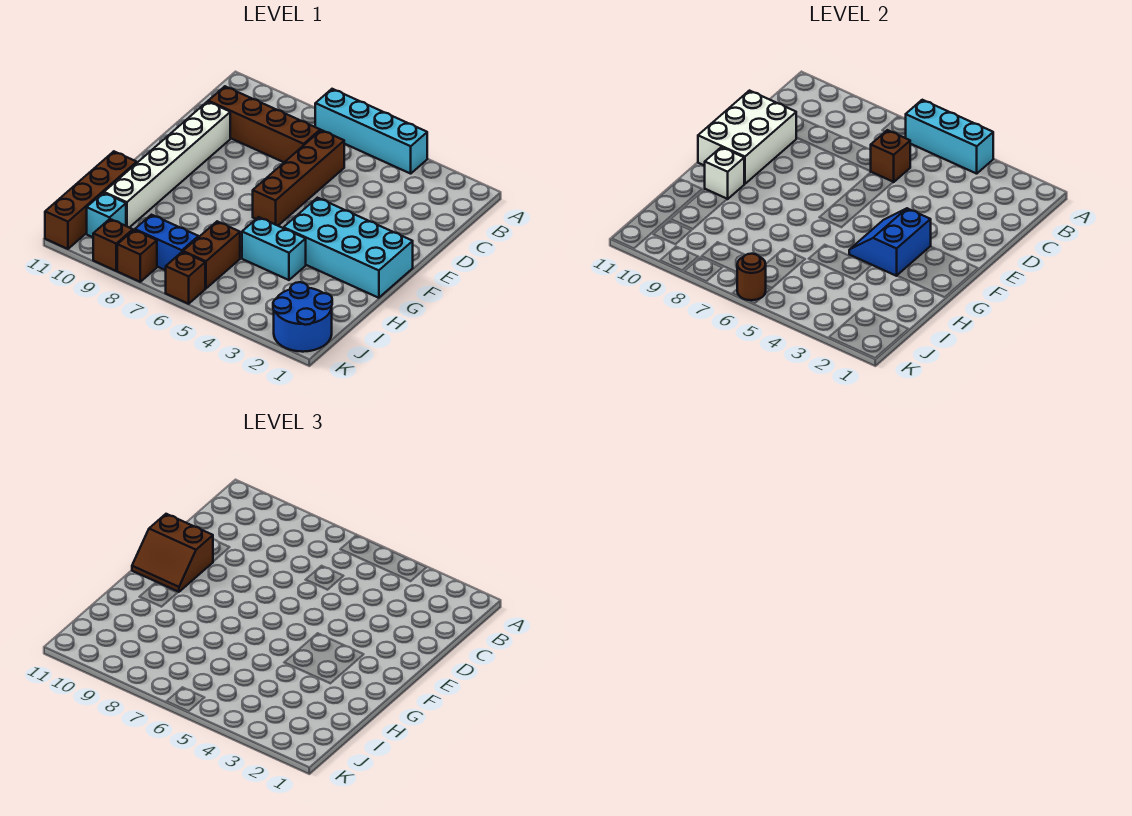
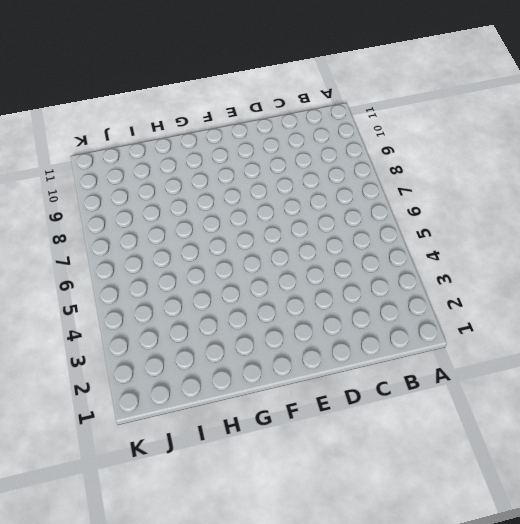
none -> cyan brick A4:A7 level 1
none -> brown brick C6:F6 level 1
none -> brown brick C7:C10 level 1

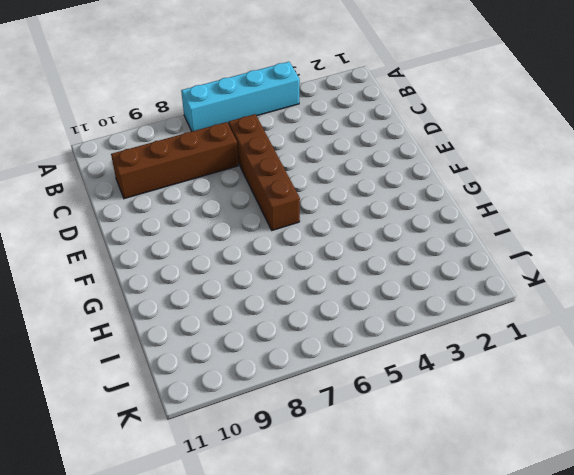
none -> white brick D10:I10 level 1
none -> cyan brick F1:G4 level 1
none -> cyan brick H4:H5 level 1

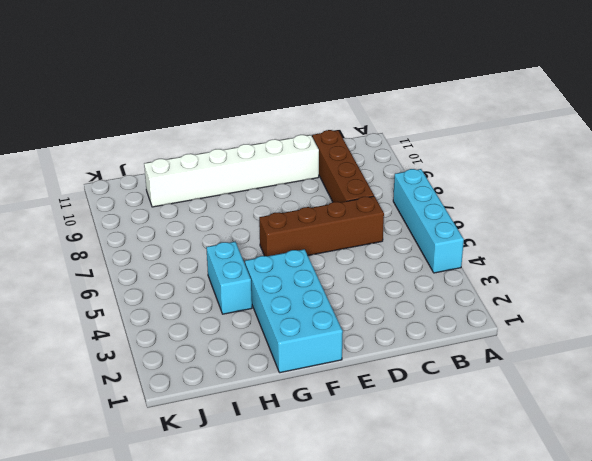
none -> brown brick H11:K11 level 1
none -> brown brick I6:J6 level 1
none -> blue round brick J1:K2 level 1

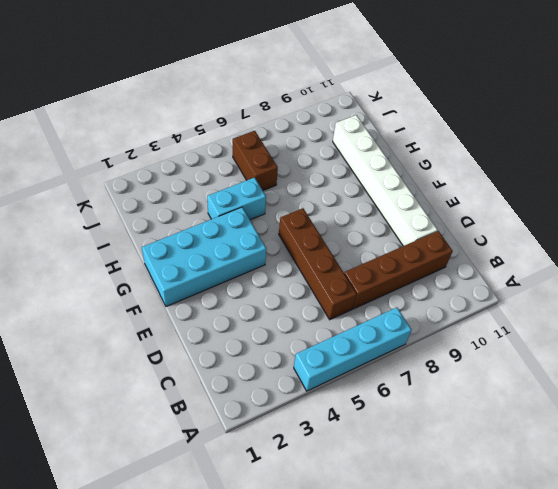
none -> brown brick H11:K11 level 1
none -> blue round brick J1:K2 level 1
none -> blue brick J7:J8 level 1

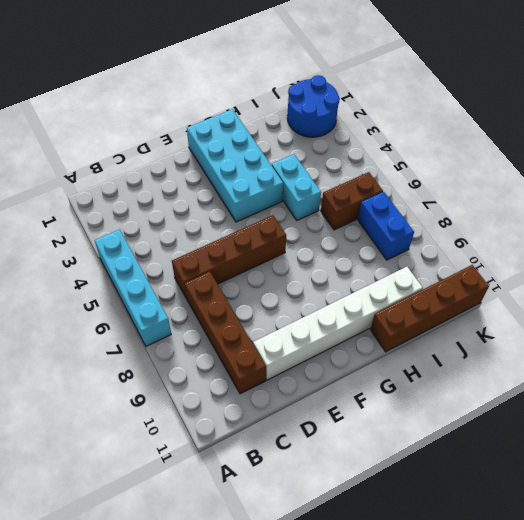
none -> cyan brick J10 level 1
none -> brown brick K6 level 1
none -> brown brick K8 level 1

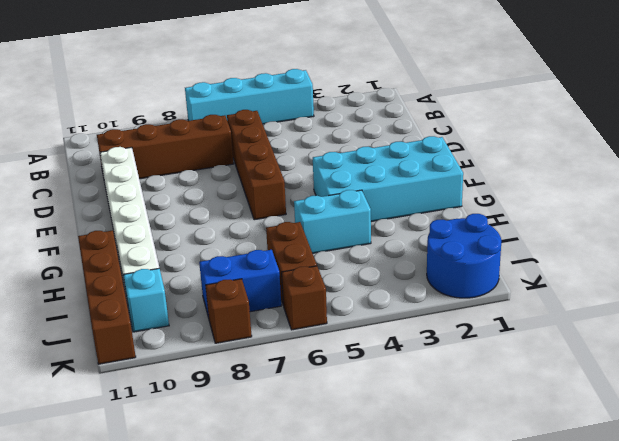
none -> brown brick K9 level 1
none -> cyan brick A4:A6 level 2
none -> brown brick C6 level 2

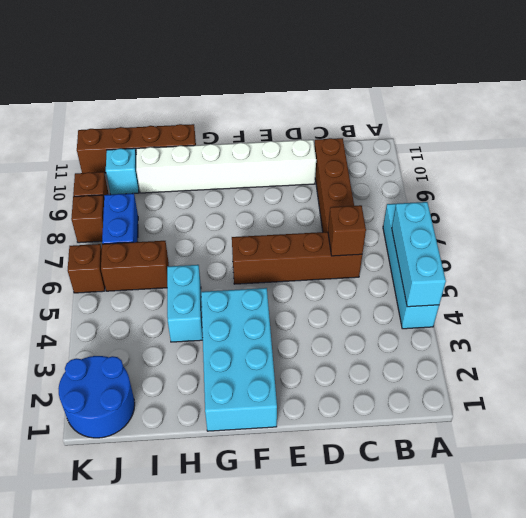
none -> white brick D10:F11 level 2
none -> blue slope F3:G4 level 2 top 3
none -> white brick G10 level 2

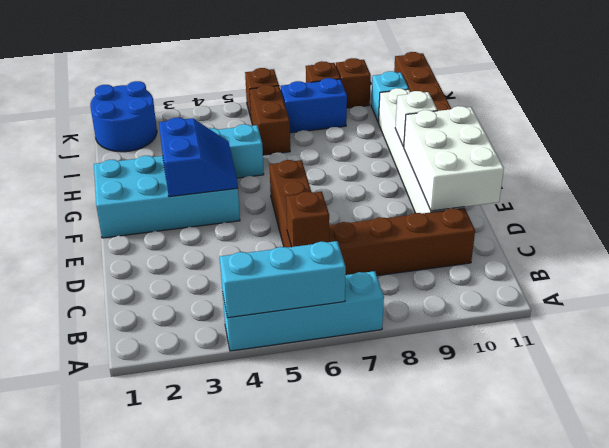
none -> brown round brick K6 level 2
none -> brown slope E10:F11 level 3 top E

